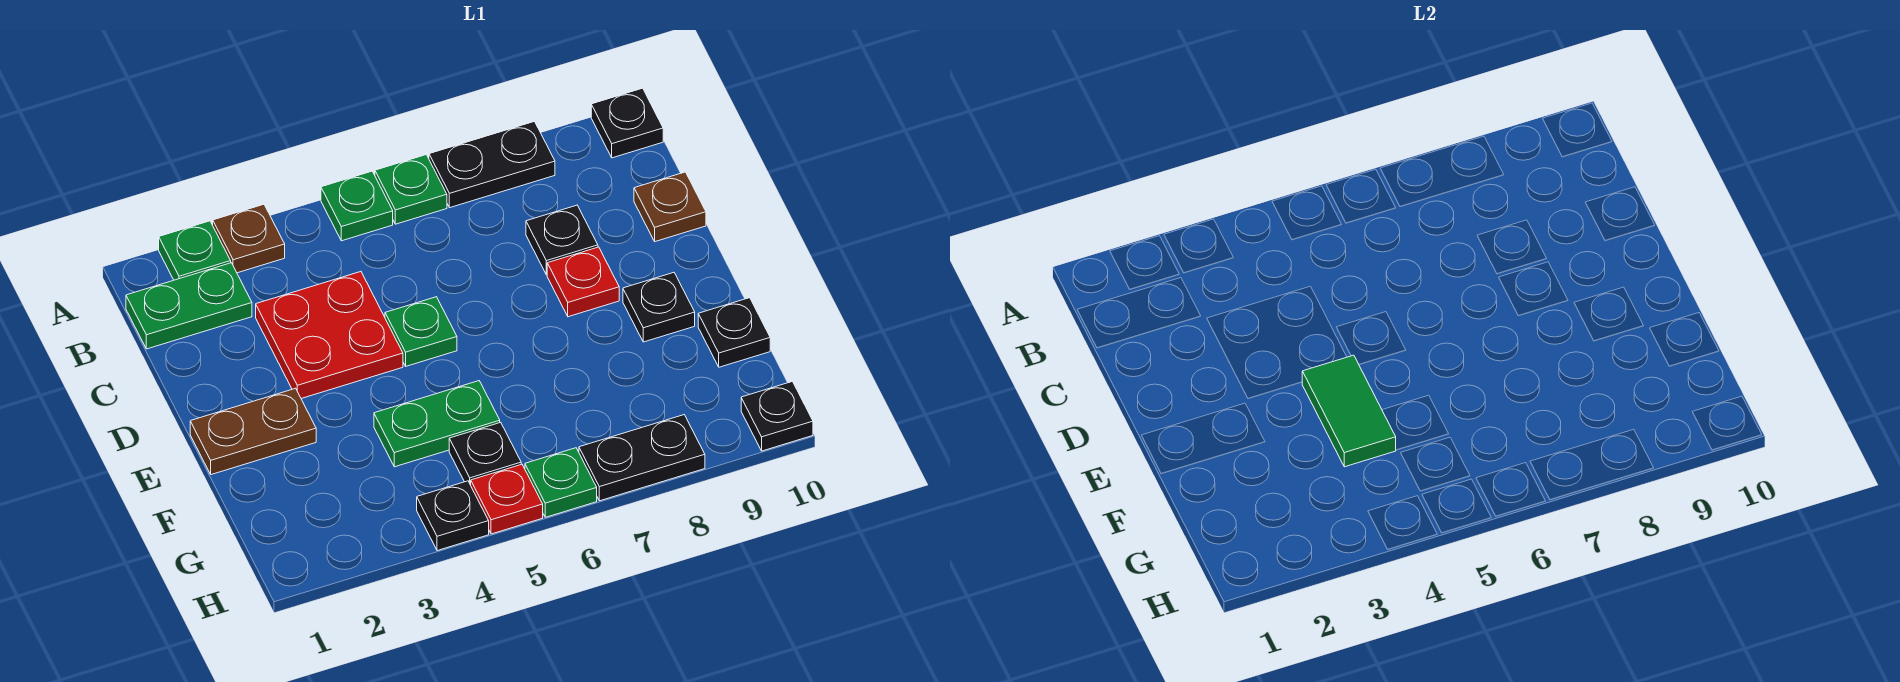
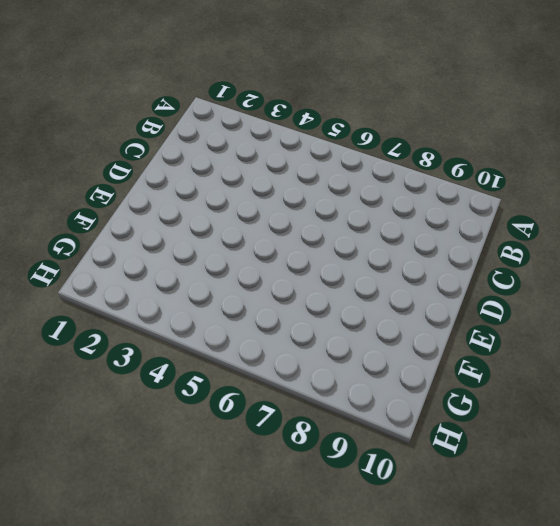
none -> green plate A2 level 1
none -> brown plate A3 level 1
none -> green plate A5 level 1

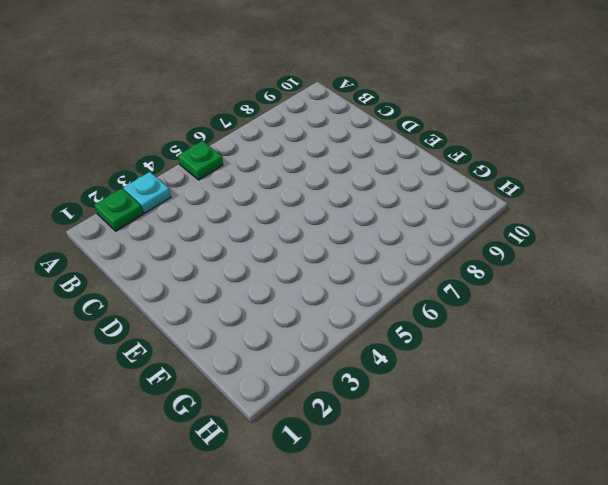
cyan plate A3 level 1 -> brown plate A3 level 1
none -> green plate A6 level 1
none -> black plate A7:A8 level 1
none -> black plate A10 level 1

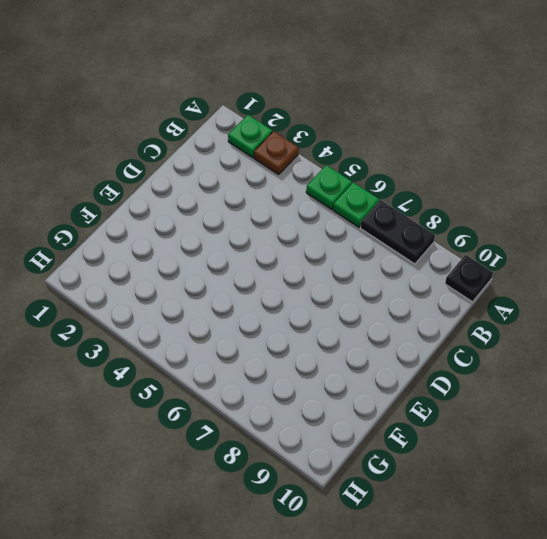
none -> green plate B1:B2 level 1
none -> red plate C3:D4 level 1
none -> black plate C8 level 1

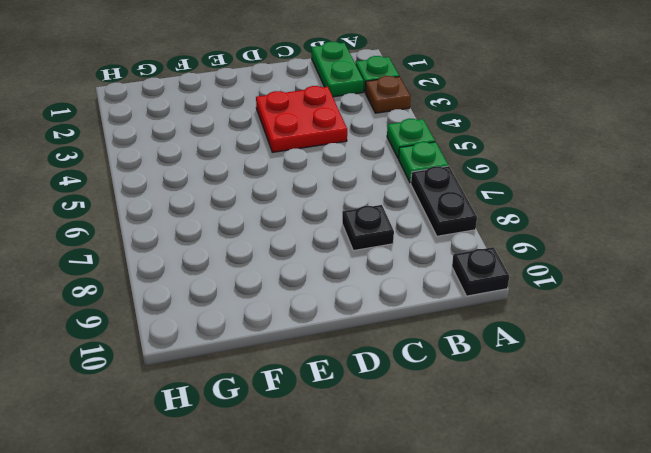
none -> brown plate C10 level 1
none -> green plate D5 level 1
none -> red plate D8 level 1

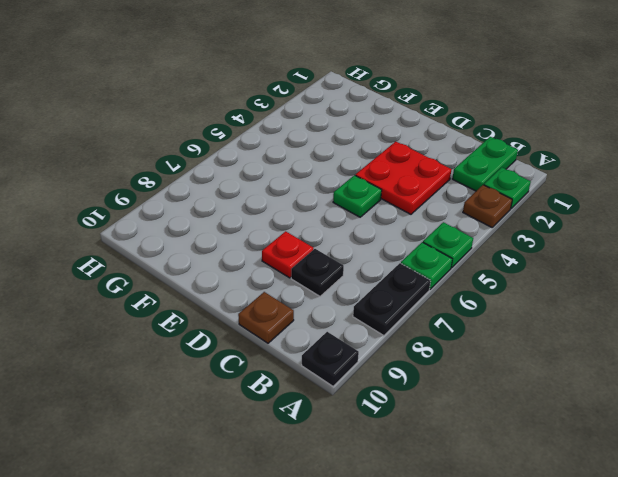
none -> brown plate E1:E2 level 1
none -> black plate E9 level 1
none -> green plate F4:F5 level 1

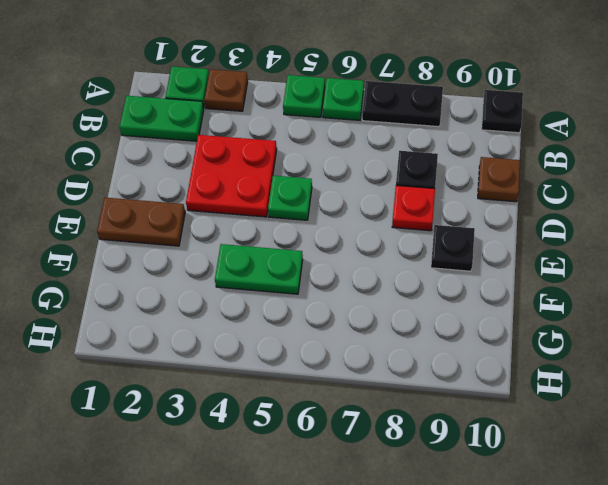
none -> black plate F10 level 1
none -> black plate G5 level 1
none -> black plate H4 level 1

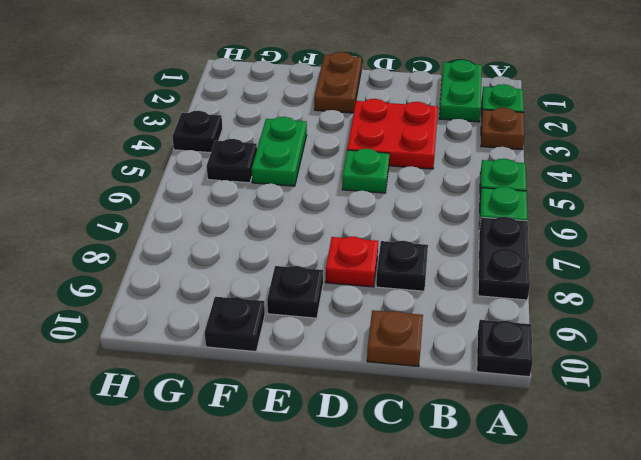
none -> red plate H5 level 1
none -> green plate H6 level 1
none -> black plate H7:H8 level 1

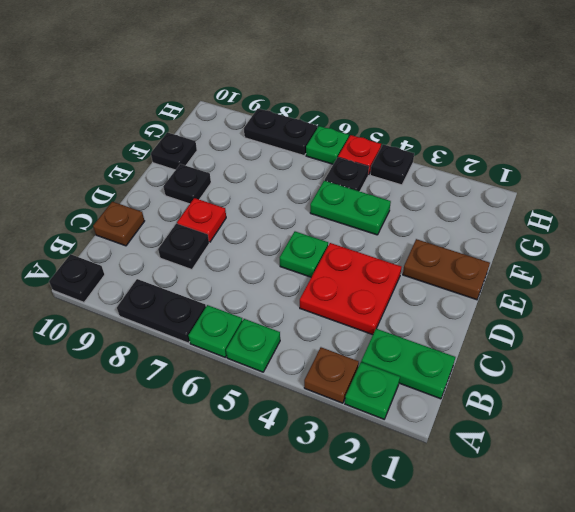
none -> black plate H10 level 1
none -> green tile E4:F4 level 2

